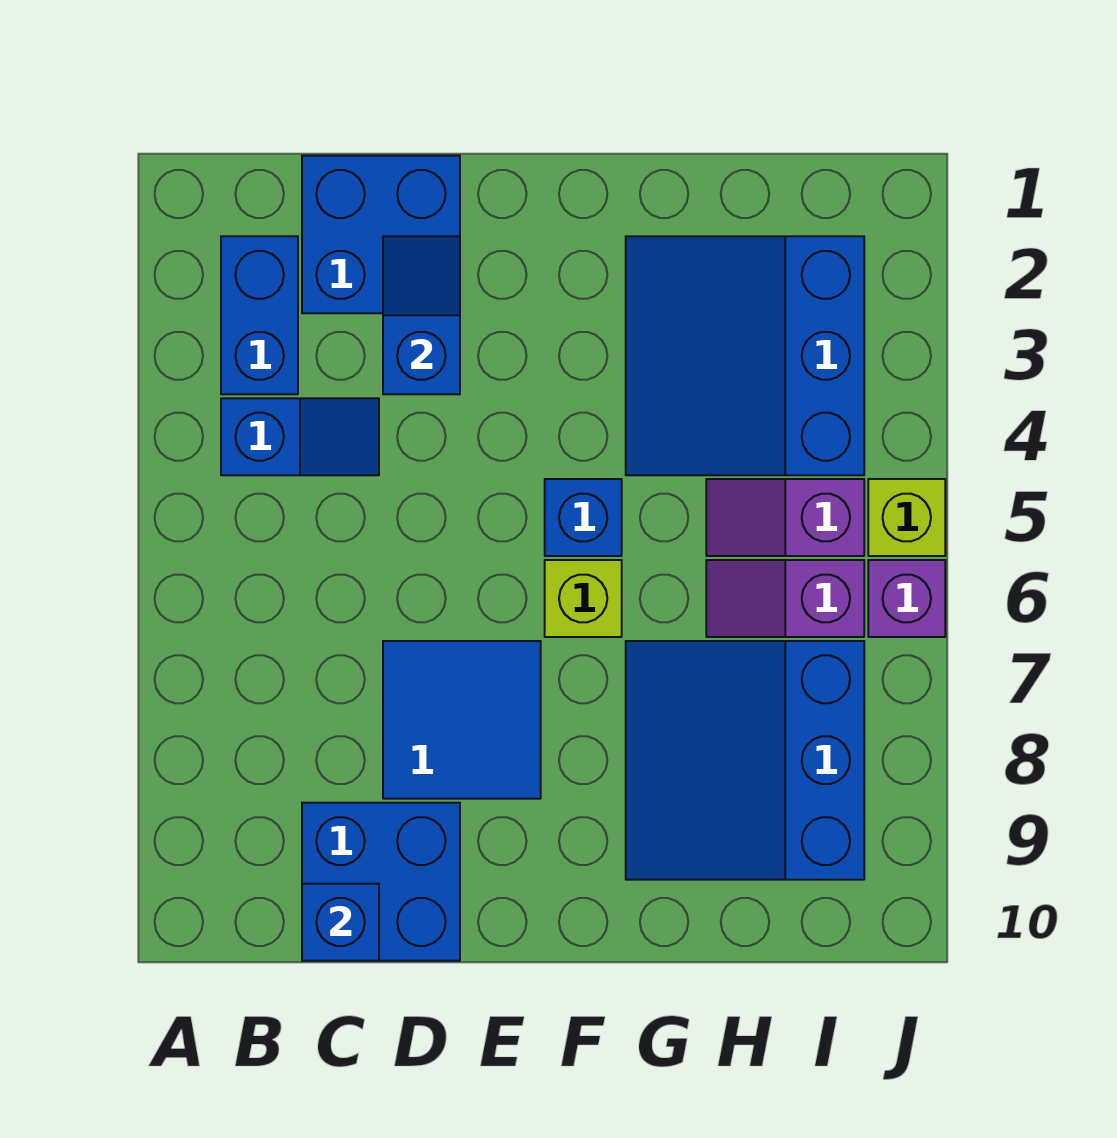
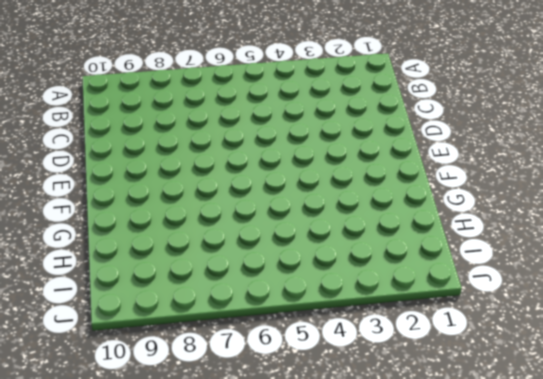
none -> blue brick B2:B3 level 1
none -> blue slope B4:C4 level 1 top B
none -> blue brick C1:D2 level 1

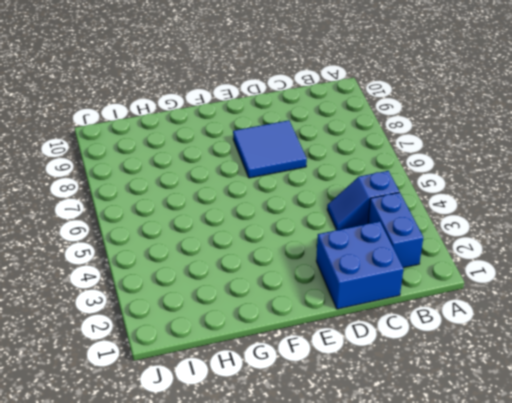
none -> blue brick C9:D10 level 1
none -> blue brick F5 level 1
none -> lime brick F6 level 1

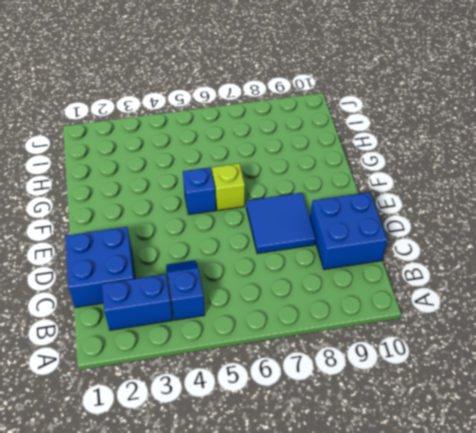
none -> blue slope G2:I4 level 1 top I
none -> blue slope G7:I9 level 1 top I
none -> purple slope H5:I5 level 1 top I

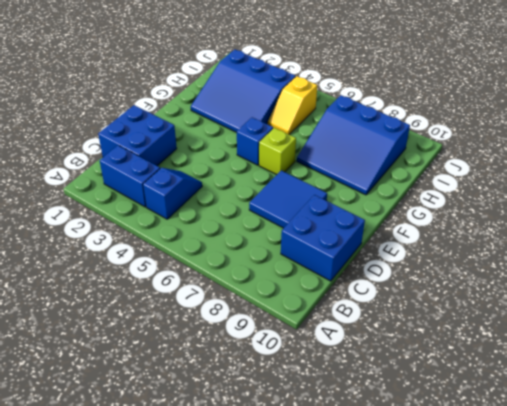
yellow slope H5:I5 level 1 top I -> purple slope H5:I5 level 1 top I
none -> purple slope H6:I6 level 1 top I
none -> lime brick J5 level 1
none -> purple brick J6 level 1

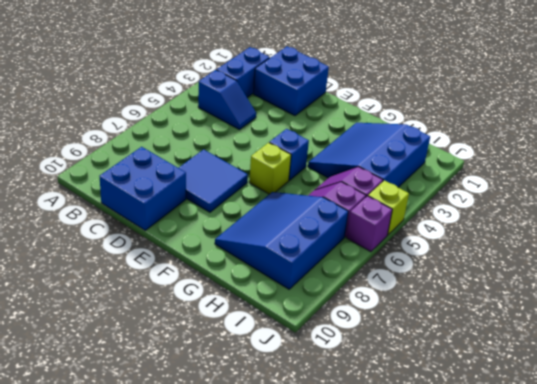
none -> blue brick C10 level 2
none -> blue slope D2:D3 level 2 top 3

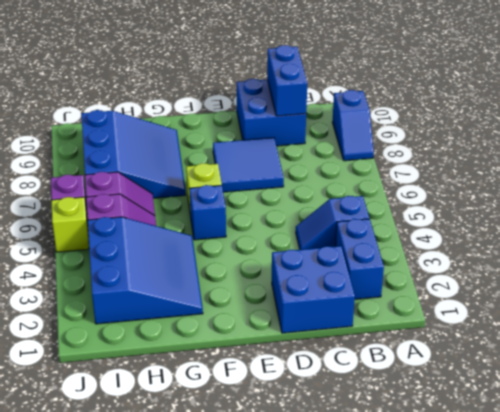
blue slope A8:A9 level 1 top 9 -> blue slope D2:D3 level 2 top 3
blue brick C9:C10 level 2 -> blue brick C10 level 2

